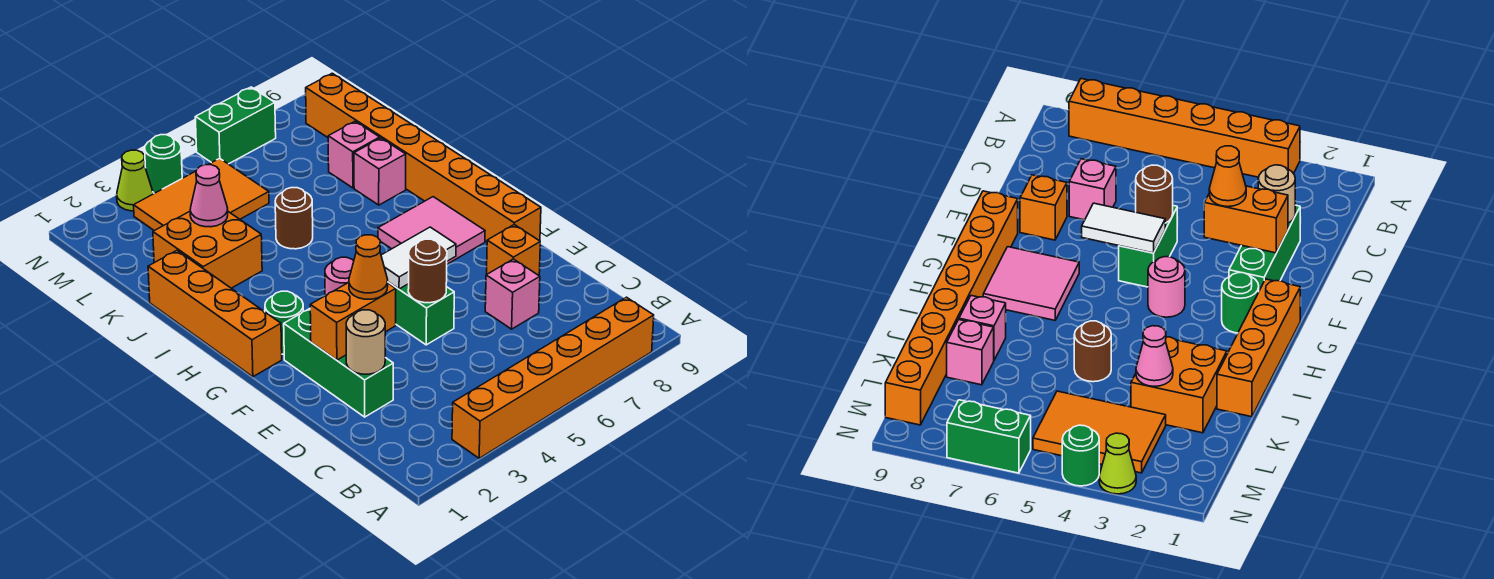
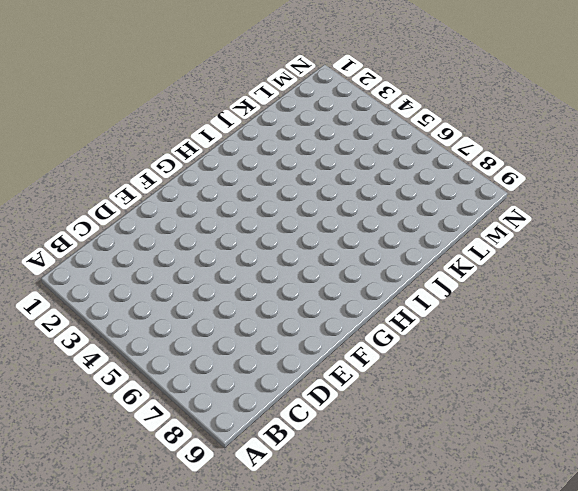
none -> orange brick A3:A8 level 1
none -> green brick D2:F2 level 1
none -> pink brick D7 level 1

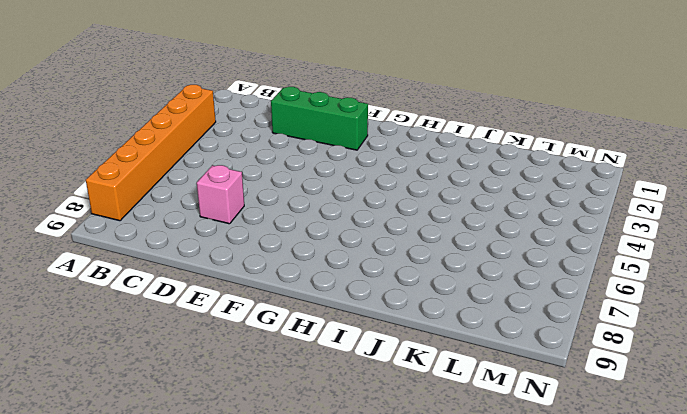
none -> green brick E5:F5 level 1
none -> orange brick E8 level 1
none -> orange brick F9:M9 level 1

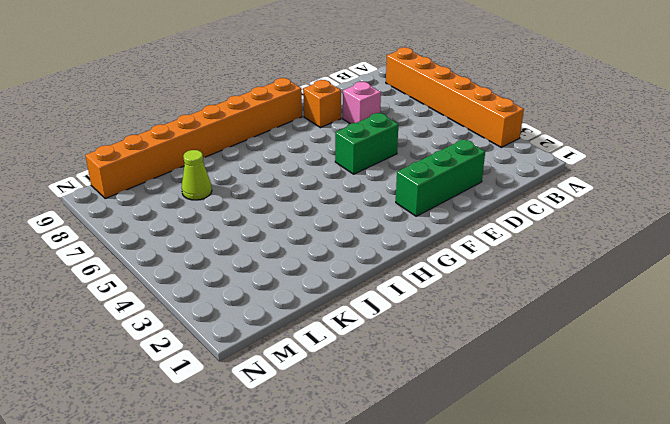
lime cone K7 level 1 -> lime cone N3 level 1
none -> orange brick G1:J1 level 1
none -> green round brick G2 level 1
none -> pink round brick G4 level 1

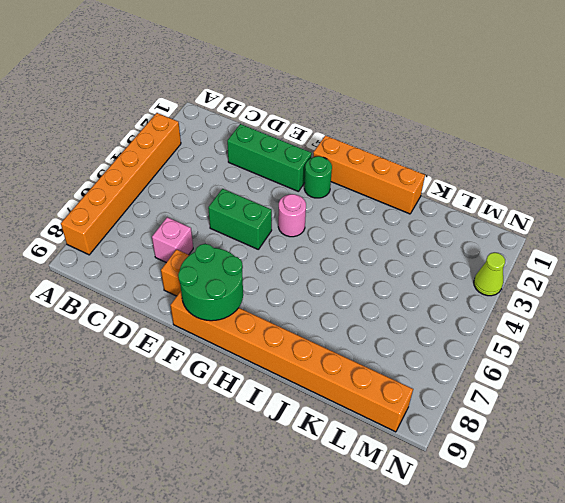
green round brick F8:G9 level 2 -> none
none -> pink tile G7:H8 level 1
none -> orange brick J2:K3 level 1
none -> brown round brick J5 level 1

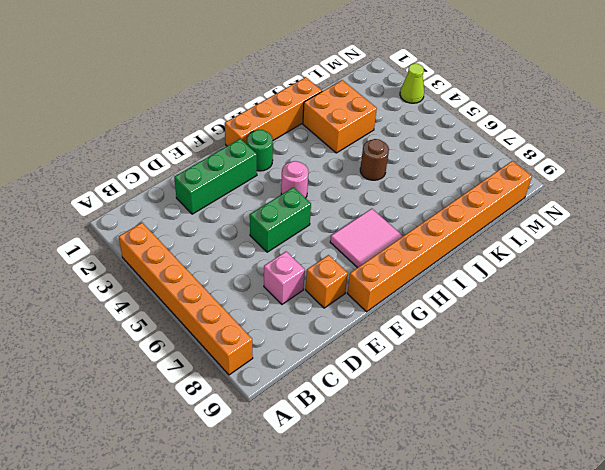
none -> pink brick J8 level 1
none -> pink brick K8 level 1
none -> orange tile L3:M5 level 1

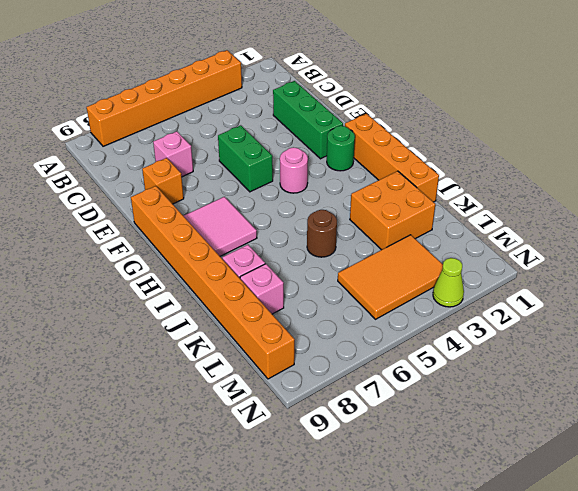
none -> green round brick N4 level 1
none -> green brick N6:N7 level 1
none -> tan round brick D2 level 2

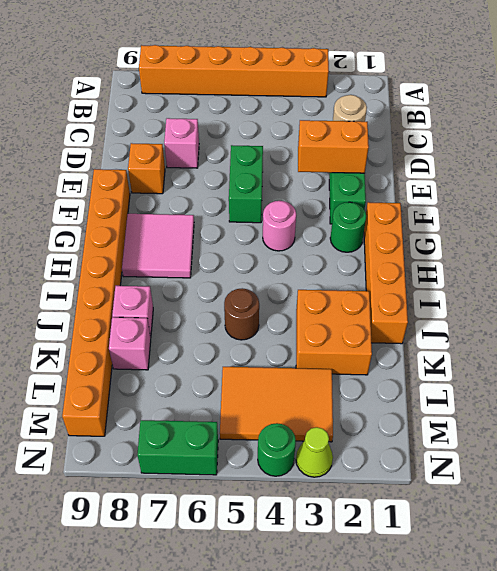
none -> brown round brick E5 level 2
none -> white tile F5:F6 level 2
none -> pink cone K3 level 2

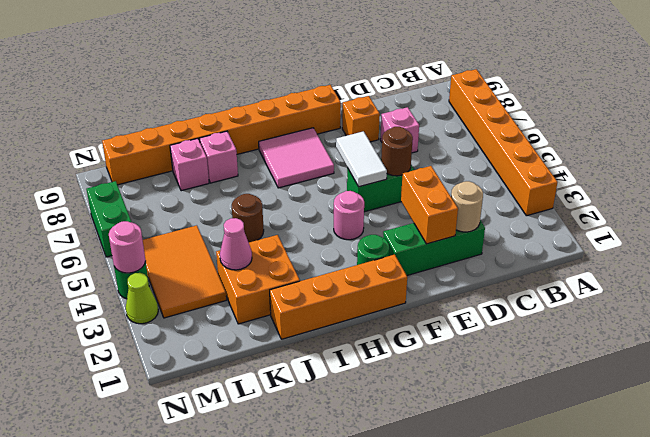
pink round brick N4 level 2 -> none
none -> orange cone E3 level 3

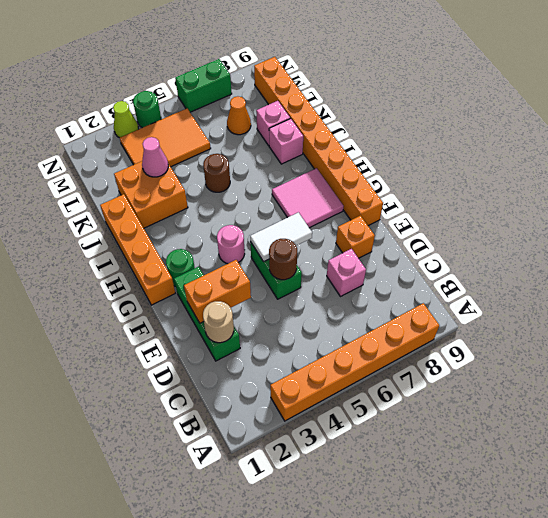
orange cone L7 level 1 -> orange cone E3 level 3

